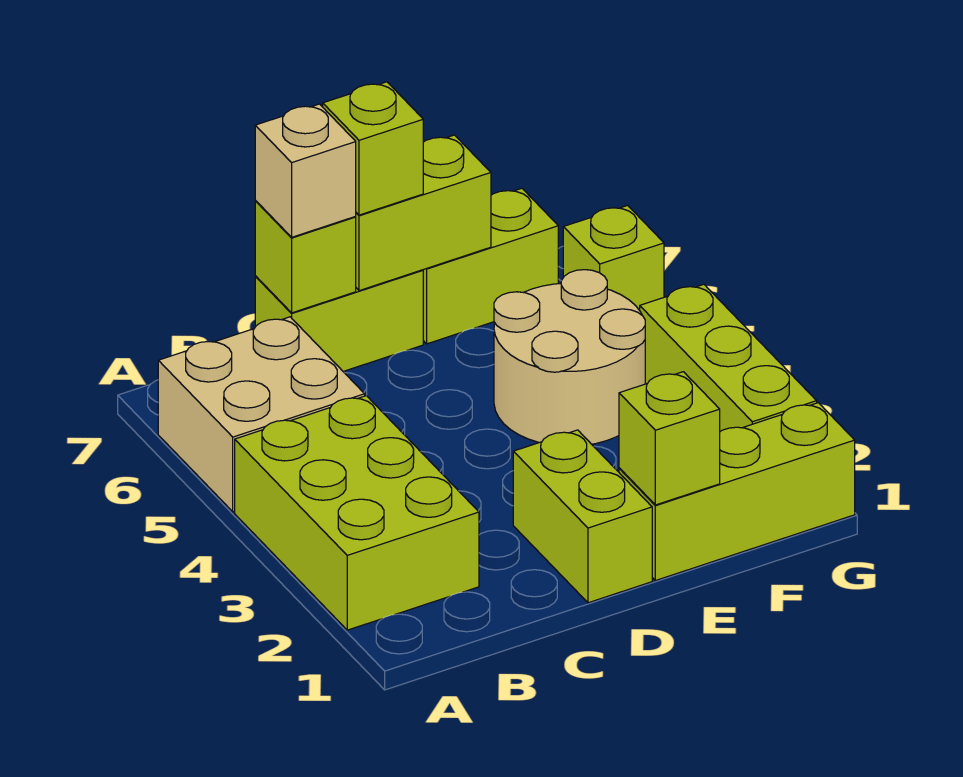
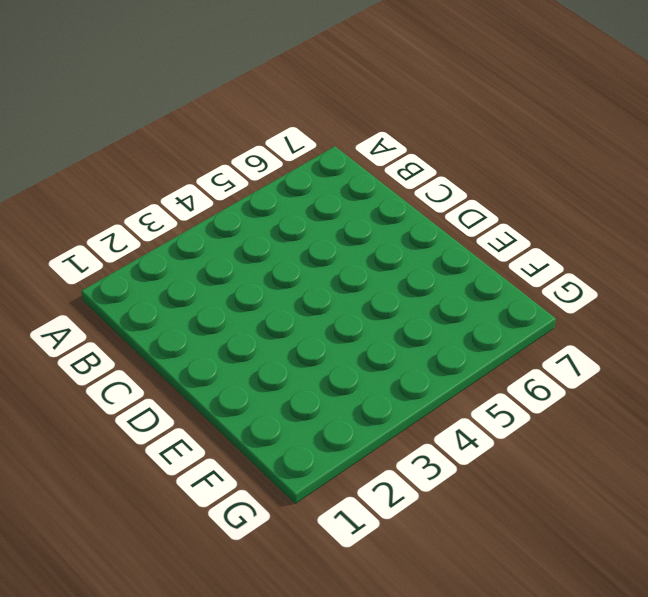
none -> lime brick A2:B4 level 1
none -> tan brick A5:B6 level 1
none -> lime brick C7:D7 level 1

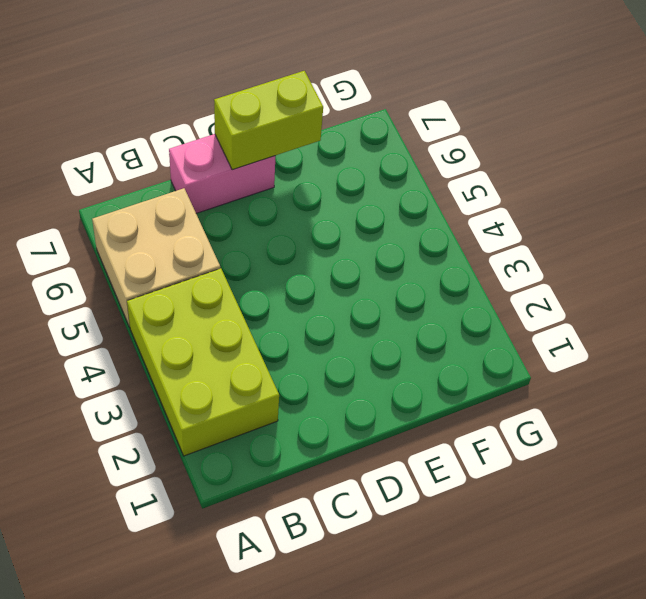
pink brick C7:D7 level 1 -> lime brick C7:D7 level 1
none -> lime brick D1:D2 level 1
none -> lime brick E1:G1 level 1
none -> tan round brick E4:F5 level 1

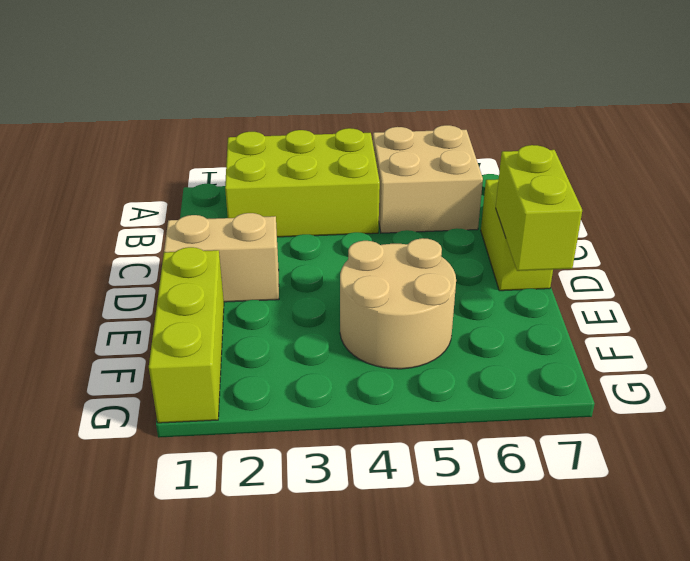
tan brick D1:D2 level 1 -> lime brick D1:D2 level 1
none -> lime brick E7:F7 level 1
none -> lime brick G2:G4 level 1
none -> lime brick G6 level 1

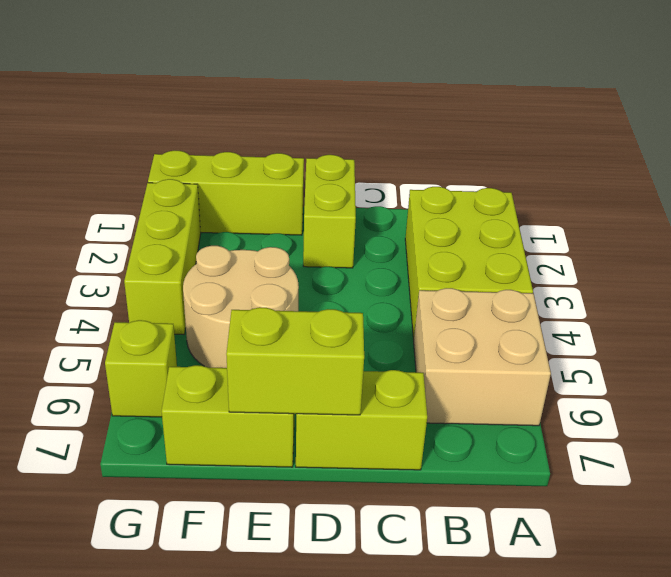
none -> lime brick C7 level 2
none -> lime brick E1 level 2
none -> tan brick C7 level 3

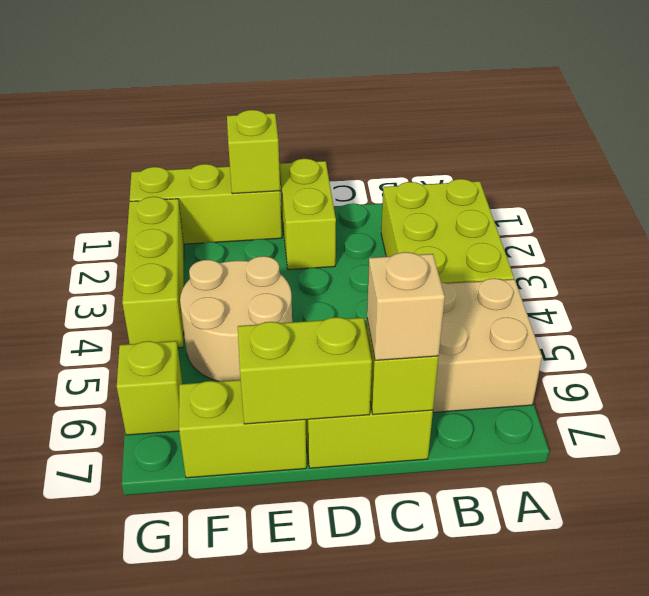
none -> lime brick D7 level 3

